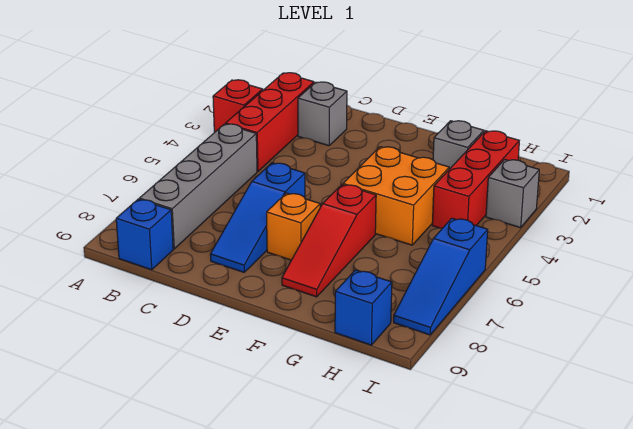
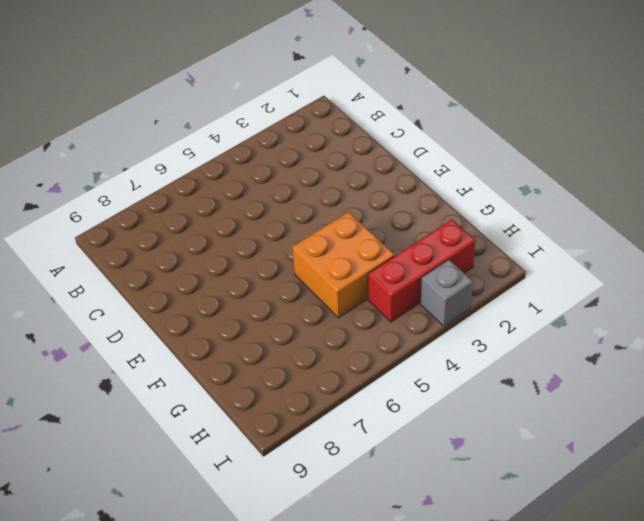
none -> red brick A3 level 1
none -> red brick B2:B4 level 1
none -> grey brick B5:B8 level 1

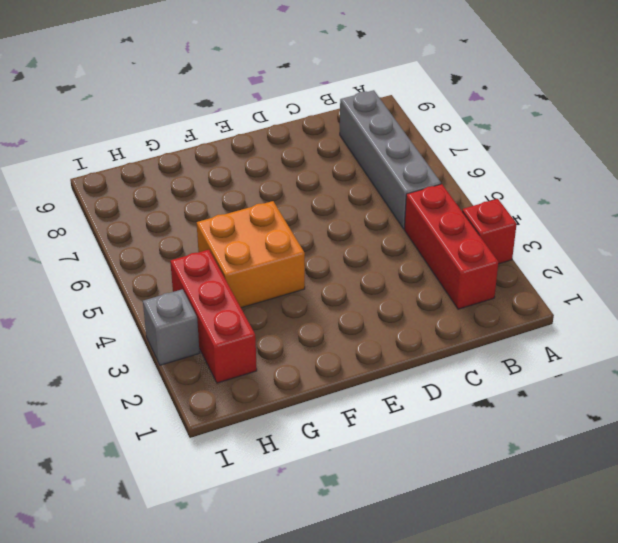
none -> blue brick B9 level 1
none -> grey brick C2 level 1
none -> blue slope D6:D8 level 1 top 6

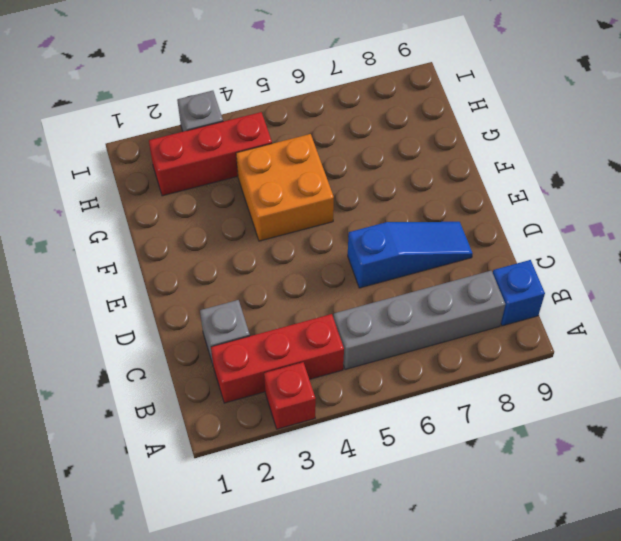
none -> orange brick E7 level 1
none -> red slope F6:F8 level 1 top 6
none -> grey brick G2 level 1

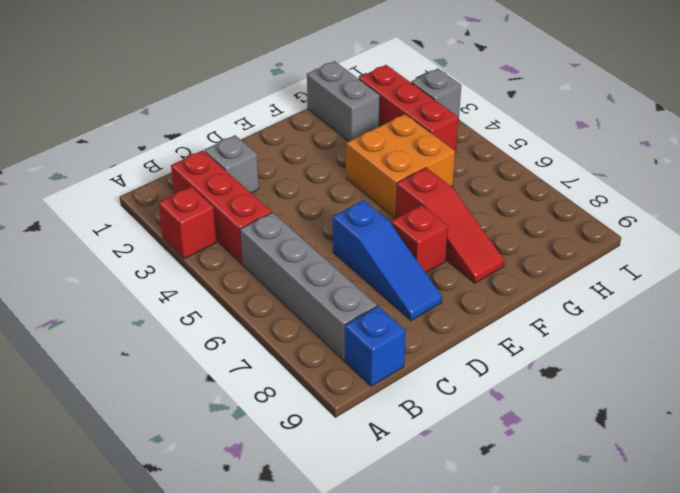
red brick E7 level 1 -> orange brick E7 level 1
grey brick G1:G2 level 1 -> grey brick G2 level 1
none -> blue brick H9 level 1
none -> blue slope I6:I8 level 1 top 6

